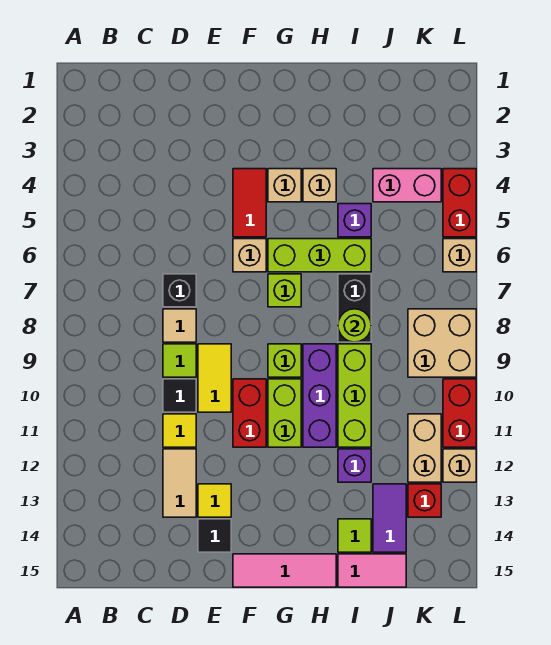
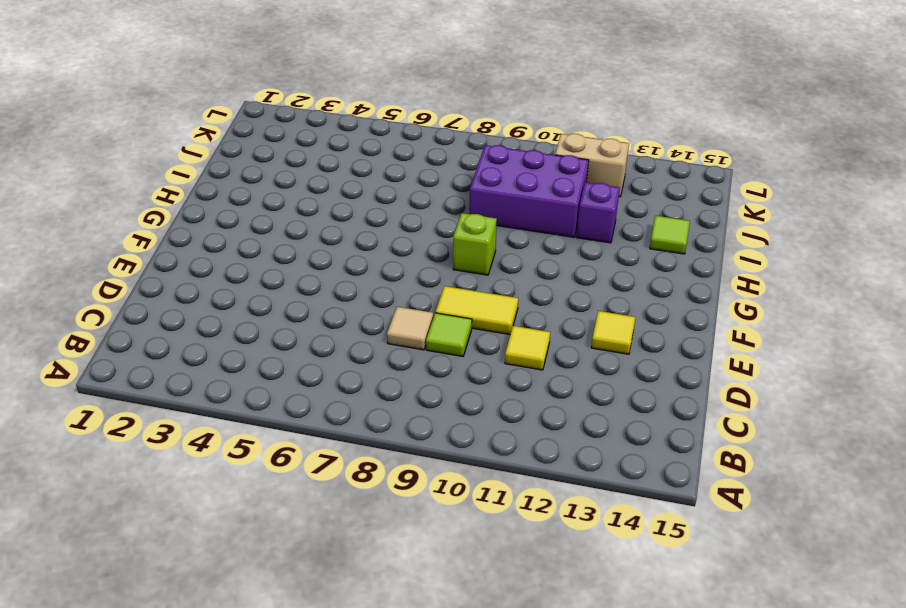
purple brick I9:J11 level 1 -> lime brick I9:I11 level 1
none -> black brick D7 level 1
none -> black tile D10 level 1
none -> tan tile D12:D13 level 1
none -> black tile E14 level 1

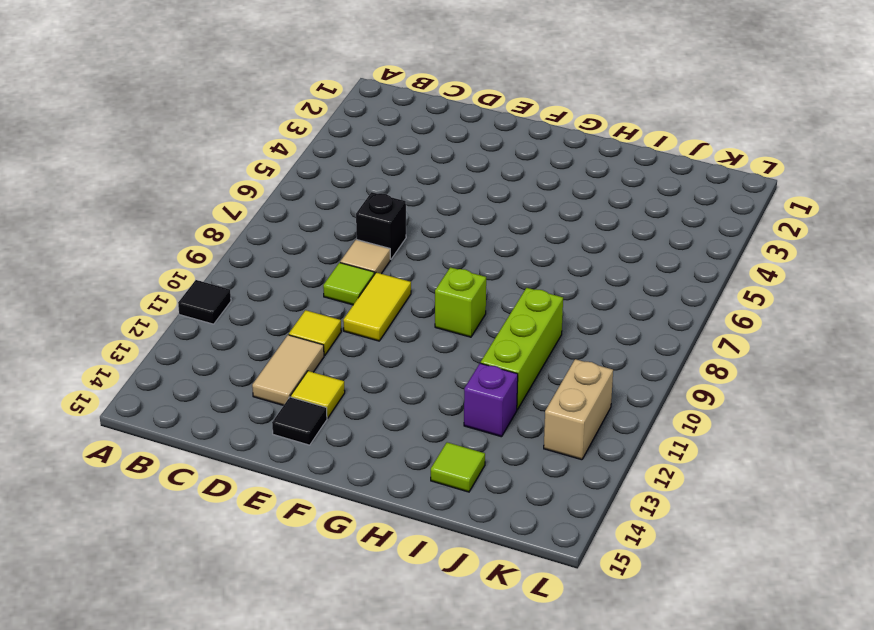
black tile A11 level 1 -> black tile D10 level 1
none -> red tile F4:F5 level 1
none -> tan brick F6 level 1
none -> red brick F10:F11 level 1
none -> pink tile F15:H15 level 1

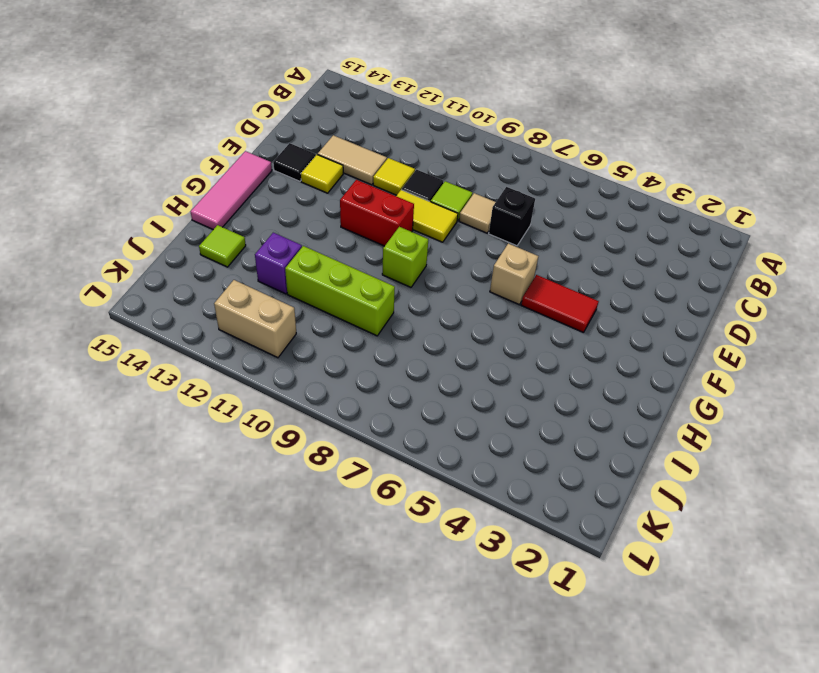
none -> tan brick G4 level 1
none -> lime brick G6:I6 level 1
none -> lime brick G7 level 1
none -> lime brick G10:G11 level 1

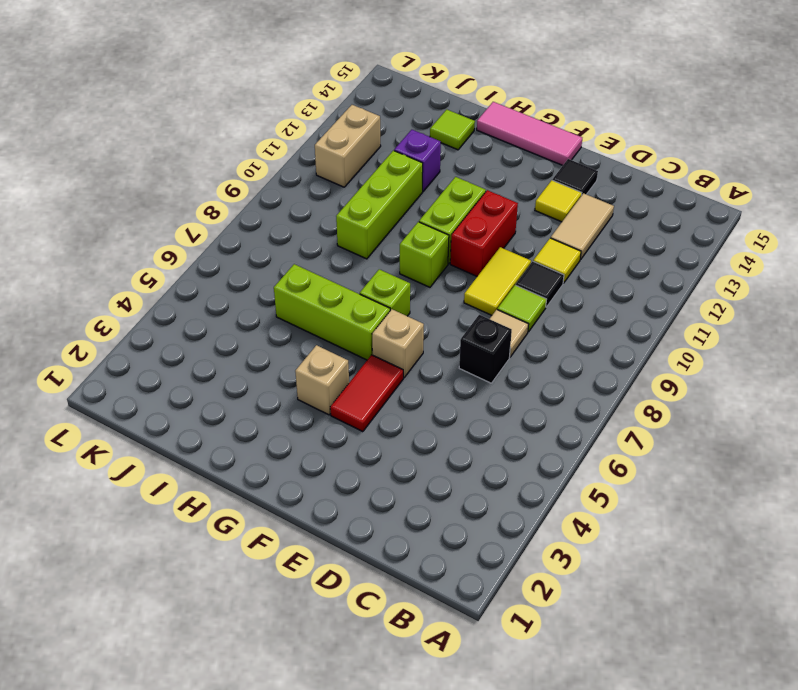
none -> tan brick H4 level 1
none -> purple brick H9:H11 level 1
none -> purple brick I5 level 1
none -> black brick I7:I8 level 1

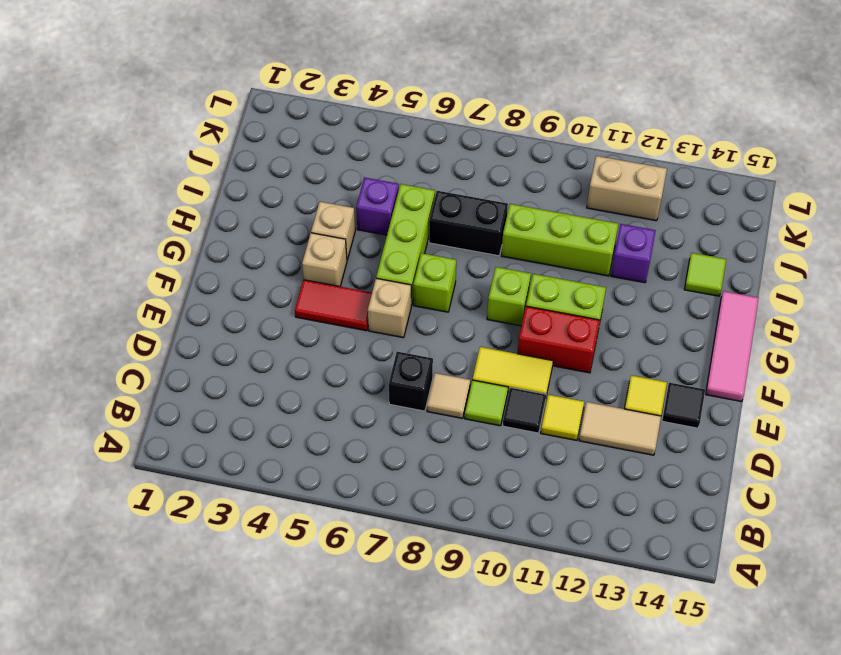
none -> purple brick H9:H11 level 1
none -> pink tile I15:J15 level 1
none -> pink brick J4:K4 level 1
none -> purple tile J13:J14 level 1

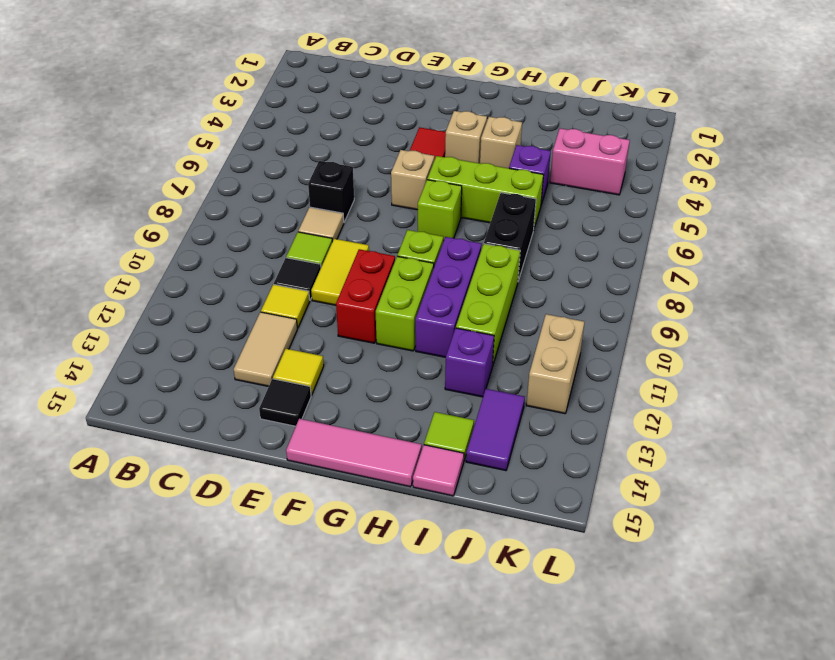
pink tile I15 level 1 -> pink tile I15:J15 level 1
none -> tan brick K8:L9 level 1
none -> red brick K13 level 1
none -> red brick L4:L5 level 1
none -> tan brick L6 level 1

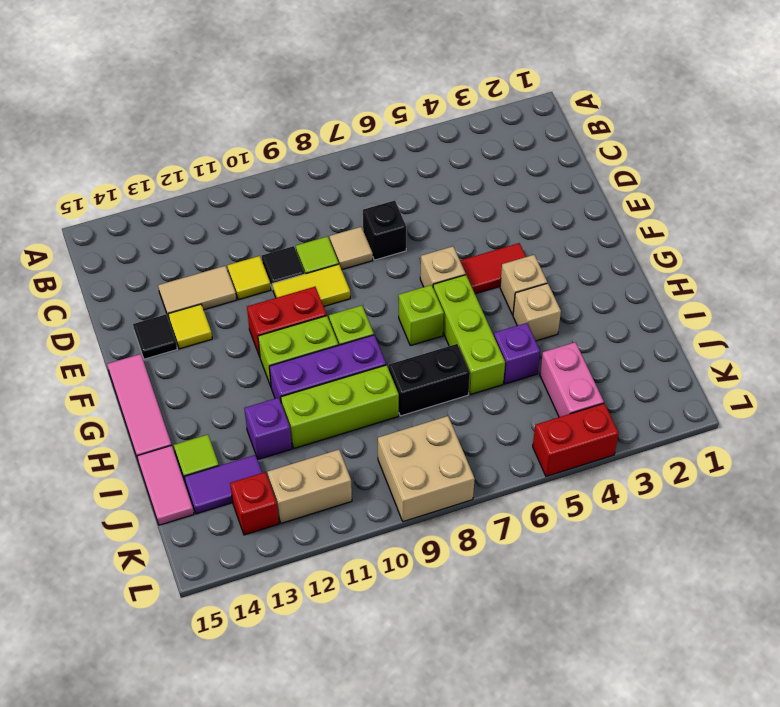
none -> tan brick L6 level 1
none -> red brick L10:L11 level 1
none -> tan brick L12 level 1
none -> lime round brick I8 level 2

